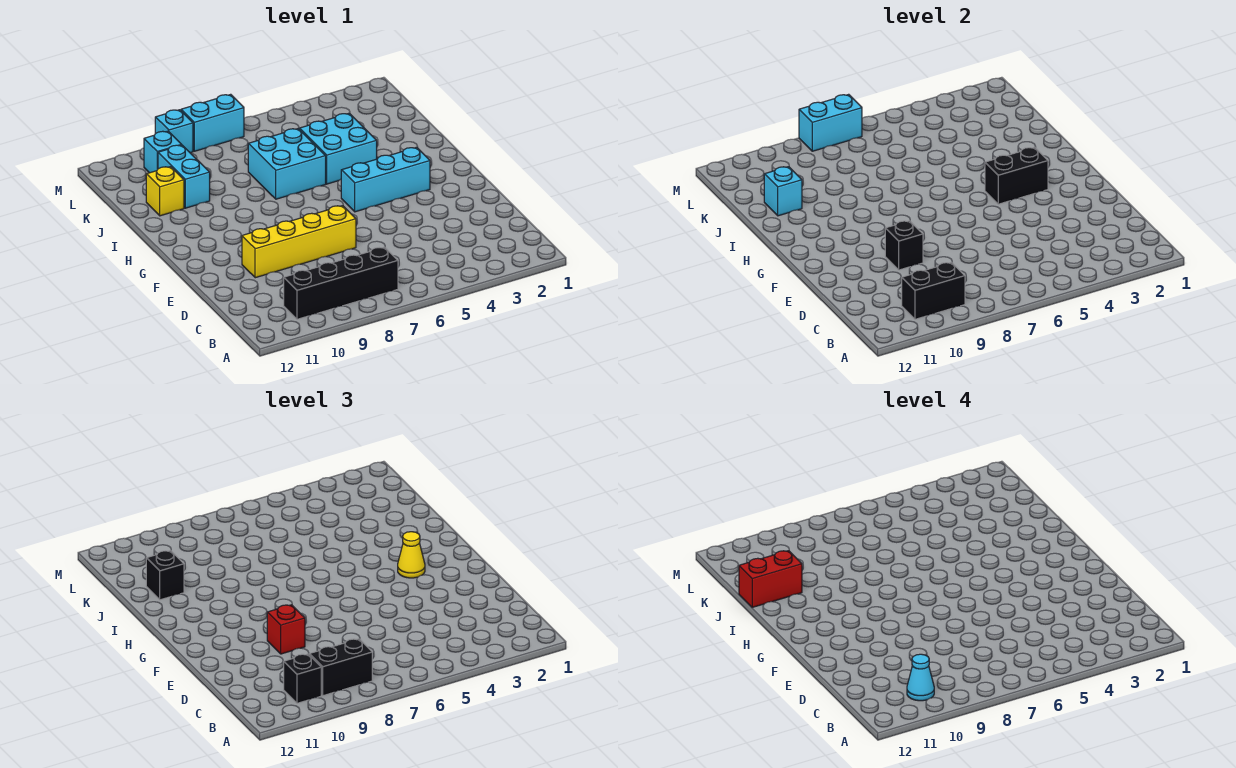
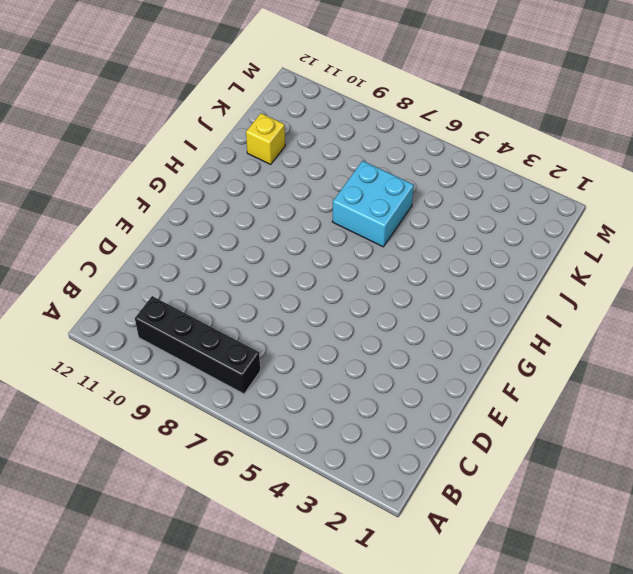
none -> yellow brick E7:E10 level 1
none -> cyan brick G3:G5 level 1
none -> cyan brick I4:J5 level 1

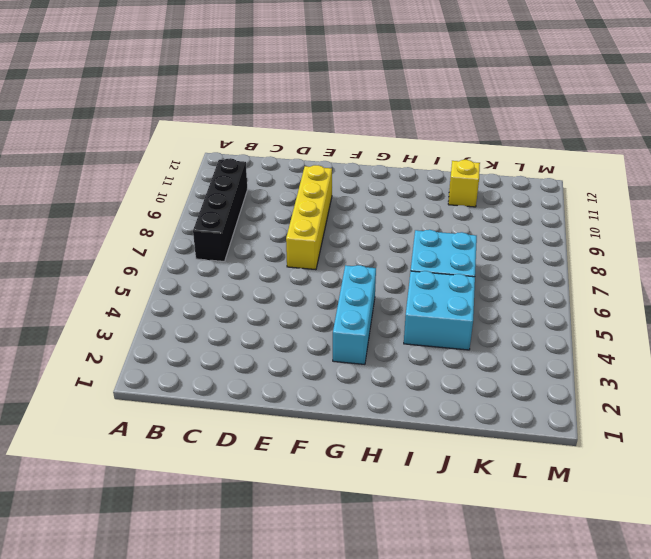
none -> cyan brick J10:K10 level 1
none -> cyan brick L10 level 1
none -> cyan brick M7:M8 level 1

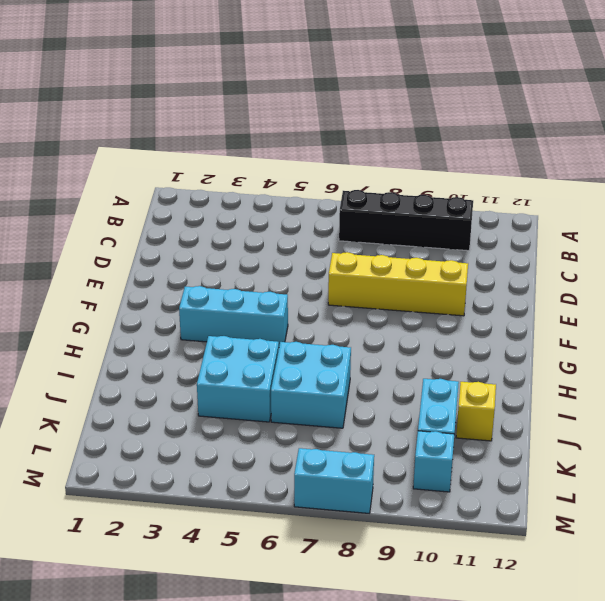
none -> cyan brick M9 level 1
none -> black brick B9:B10 level 2
none -> black brick E9 level 2

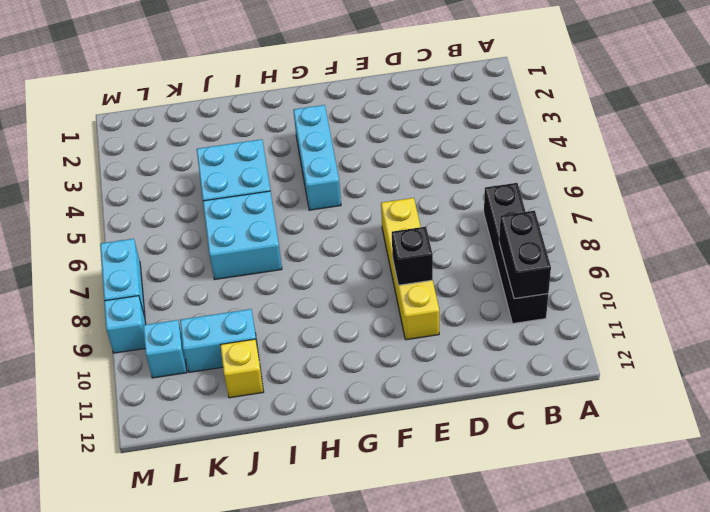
none -> black brick G3:G4 level 2
none -> cyan brick J11 level 2
none -> cyan brick M7:M8 level 2

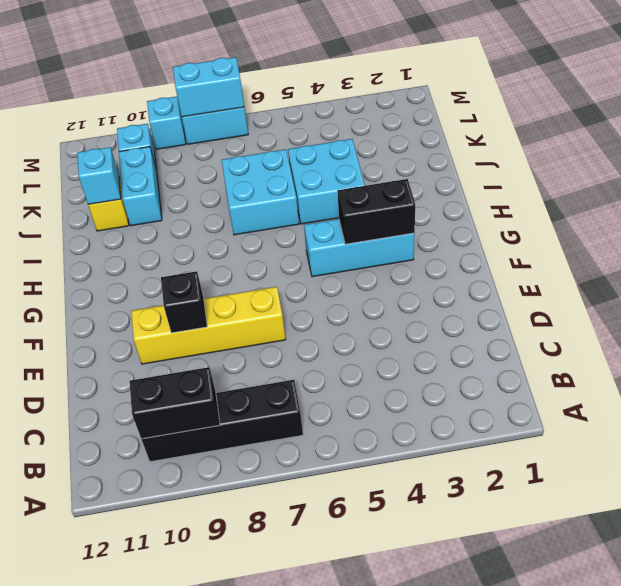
none -> black brick B8:B9 level 3
none -> black brick B10 level 3
none -> red brick E9 level 3

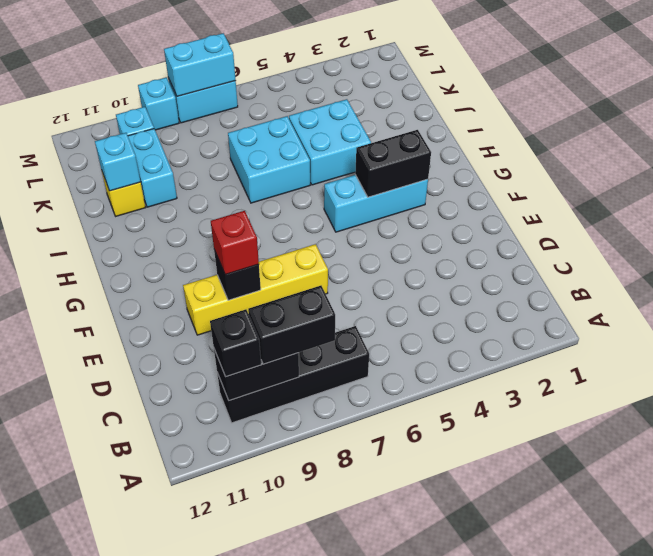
none -> yellow cone G3 level 3
none -> black brick J11 level 3
none -> cyan cone B10 level 4

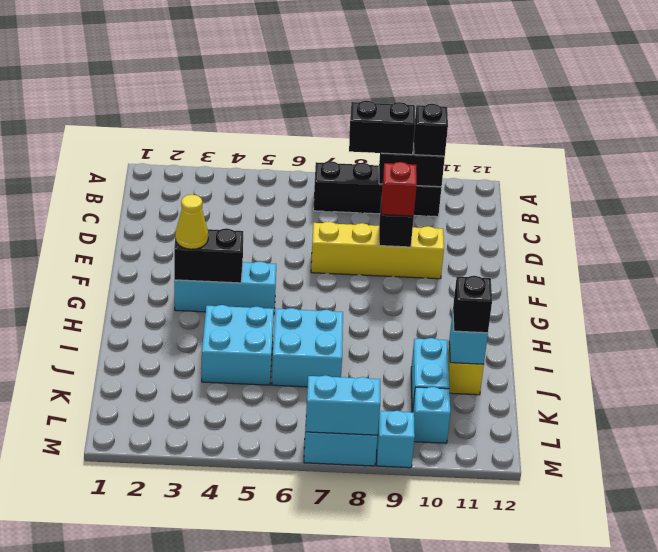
none -> cyan cone B10 level 4
none -> red brick J11:J12 level 4

